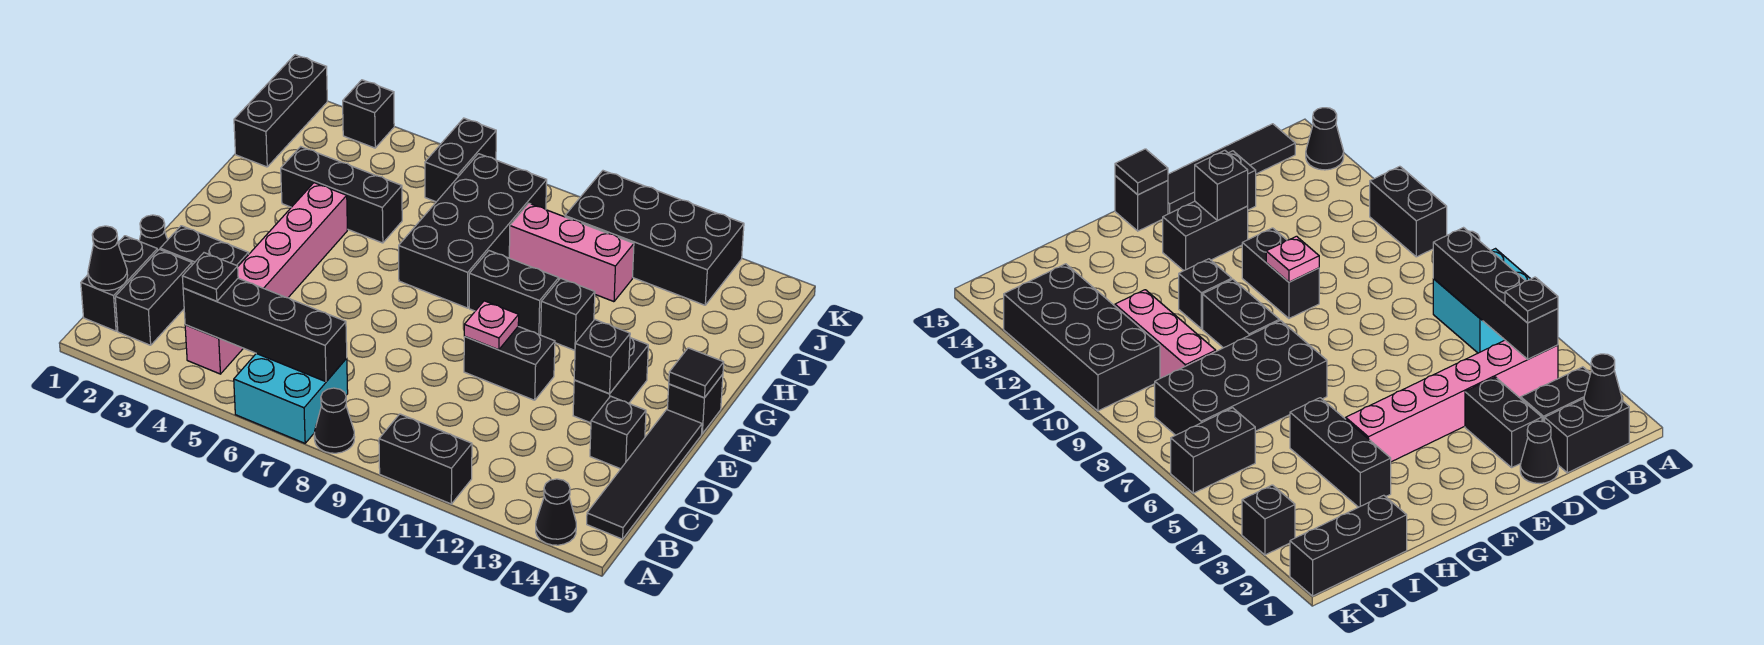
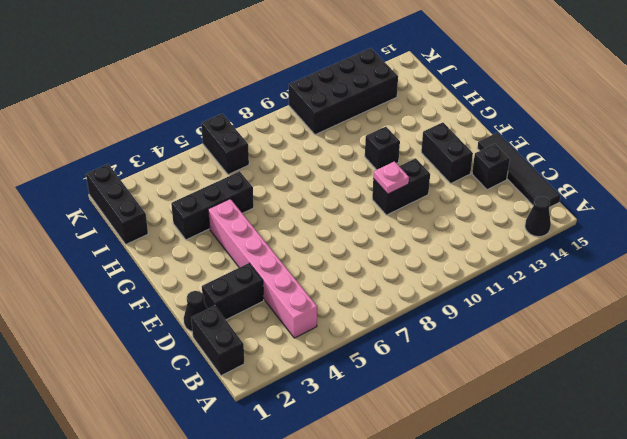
none -> cyan brick A6:B7 level 1
none -> black cone A8 level 1
none -> black brick A10:A11 level 1

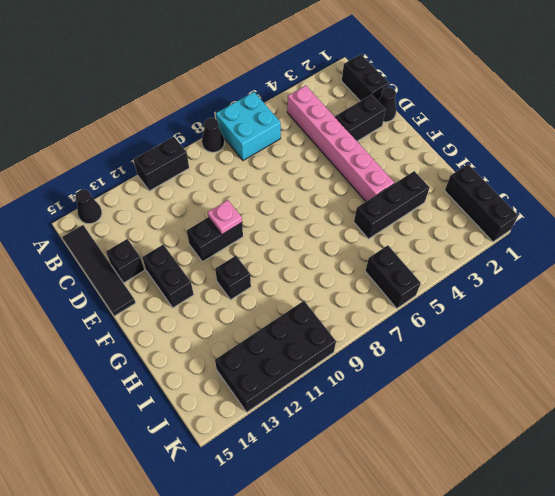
none -> black brick B2:C2 level 1
none -> black brick F15 level 1
none -> black brick G7:J8 level 1

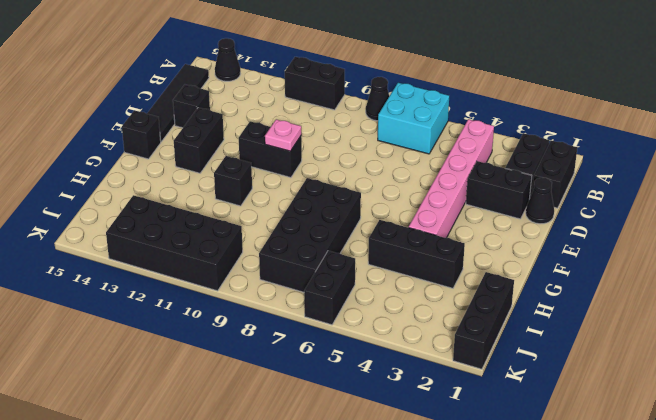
none -> black brick G9:G10 level 1
none -> pink brick I9:I11 level 1
none -> black brick K3 level 1

